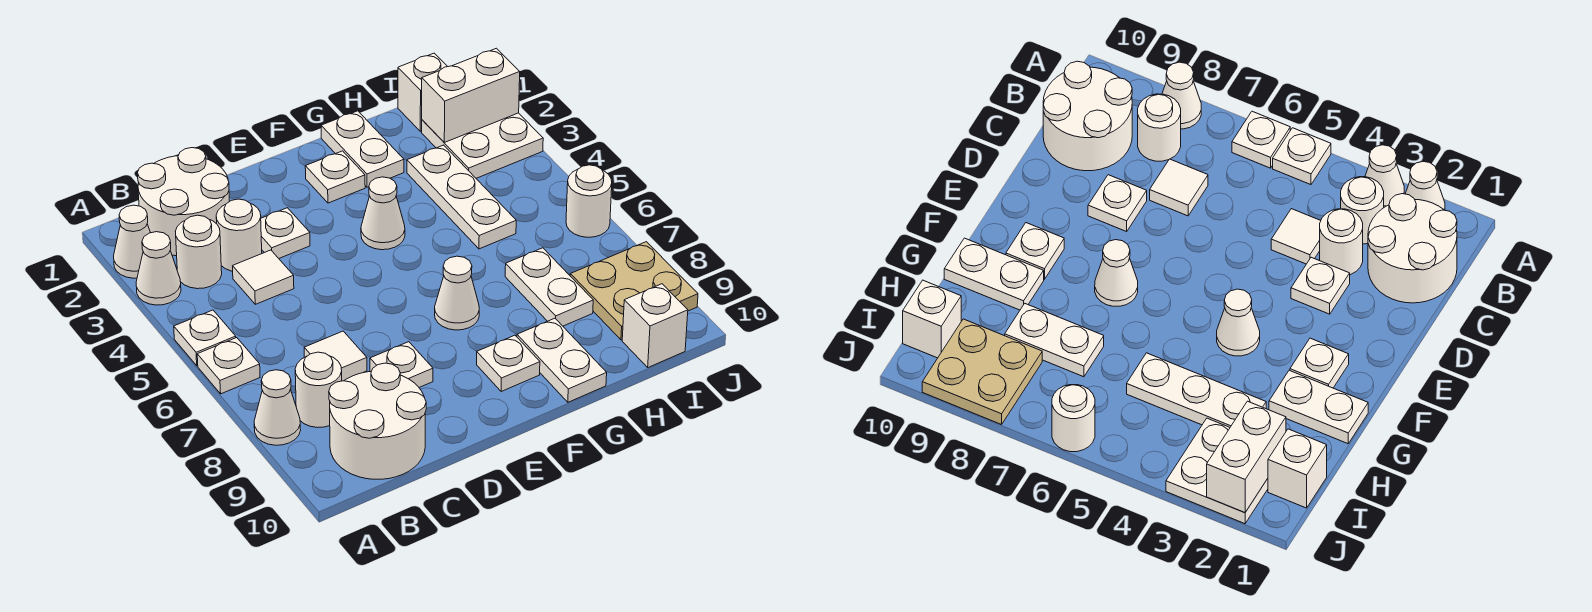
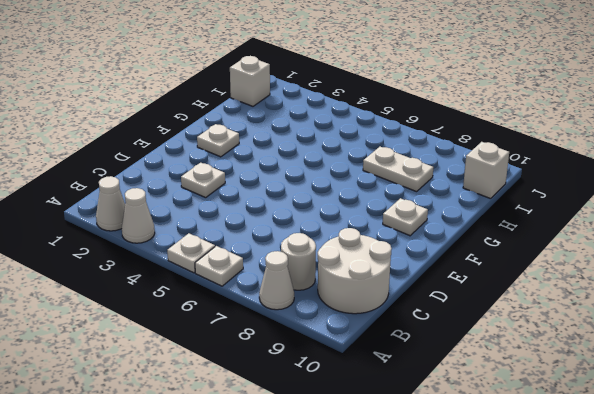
none -> white round brick B1:C2 level 1
none -> white round brick B3 level 1
none -> white round brick C3 level 1

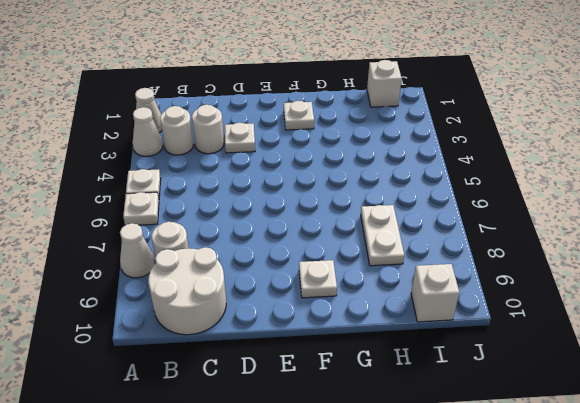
none -> white round brick B1:C2 level 1
none -> white tile C4 level 1
none -> white tile C7 level 1

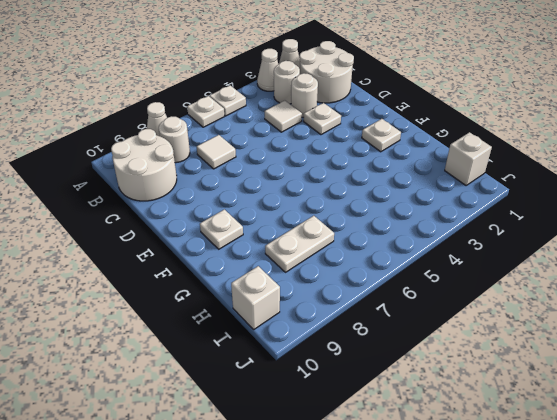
none -> white plate D8 level 1
none -> white cone F4 level 1
none -> white cone F7 level 1

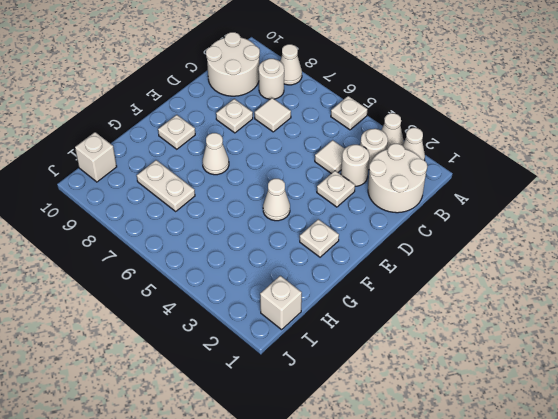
none -> white plate A6 level 1
none -> white plate G1:G2 level 1
none -> white plate G9:G10 level 1

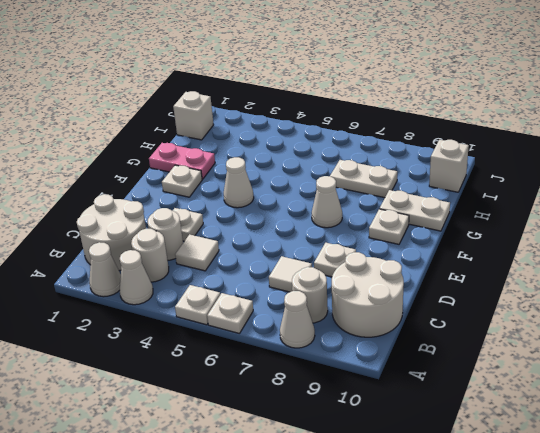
pink plate G1:G2 level 1 -> white plate G1:G2 level 1
none -> white plate H3:H5 level 1
none -> white plate I2:J3 level 1
none -> tan plate I8:J9 level 1

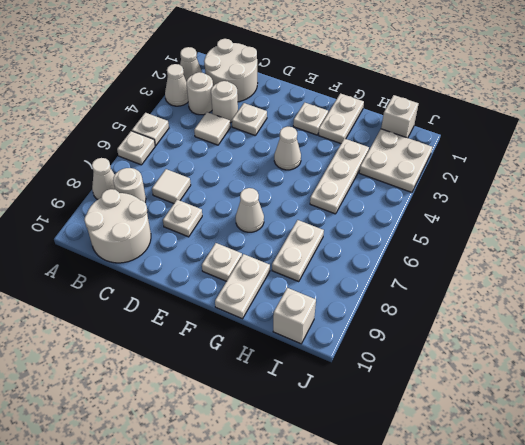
none -> tan plate I8:J9 level 1
none -> white round brick J6 level 1
none -> white brick I2:J2 level 2

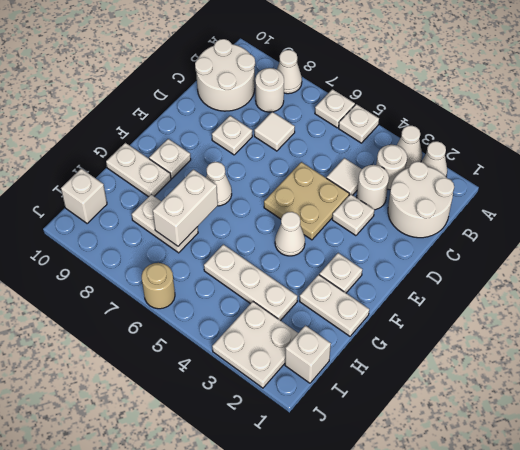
tan plate D4:E5 level 1 -> tan plate I8:J9 level 1
white brick G7:H7 level 2 -> white brick I2:J2 level 2
tan round brick J6 level 1 -> white round brick J6 level 1

